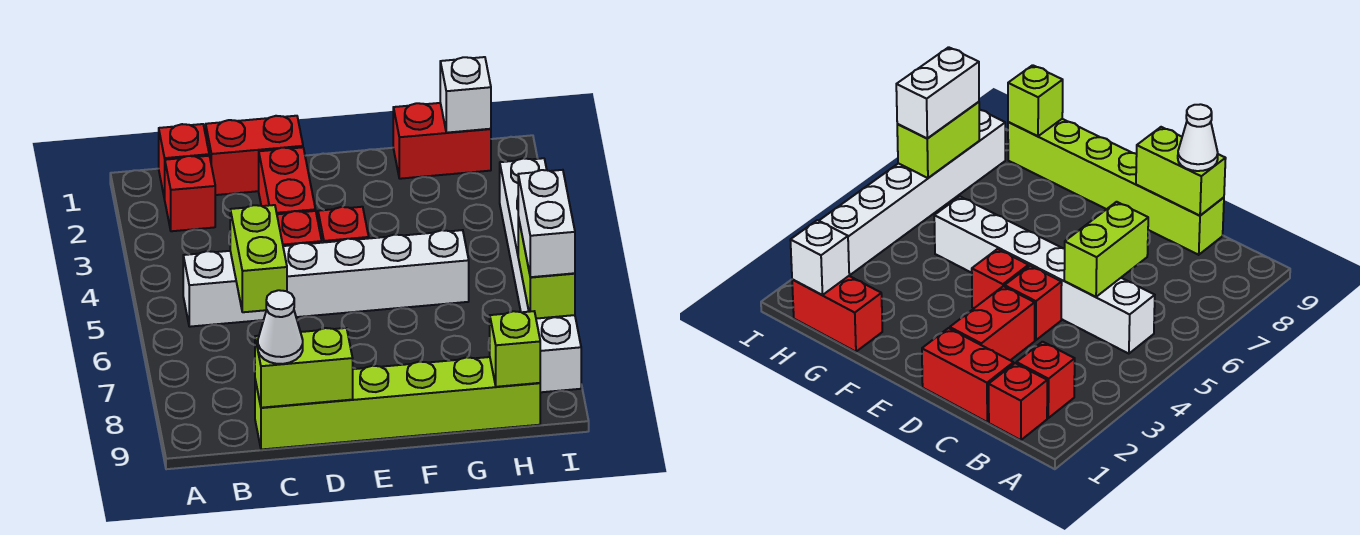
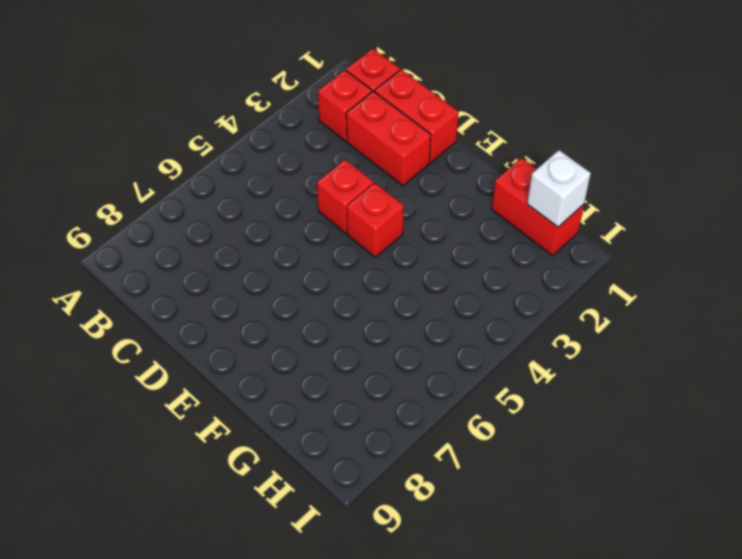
red brick C2:D2 level 1 -> red brick D2:D3 level 1
none -> white brick B5:G5 level 1
none -> lime brick C9:H9 level 1
none -> white brick I3:I8 level 1

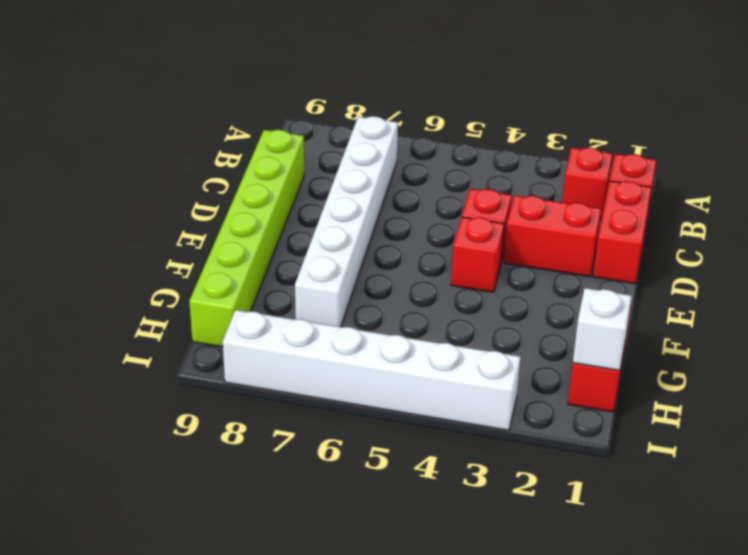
white brick B7:G7 level 1 -> white brick B5:G5 level 1
none -> lime brick C5:C6 level 2
none -> lime brick C9:D9 level 2
none -> lime brick H9 level 2

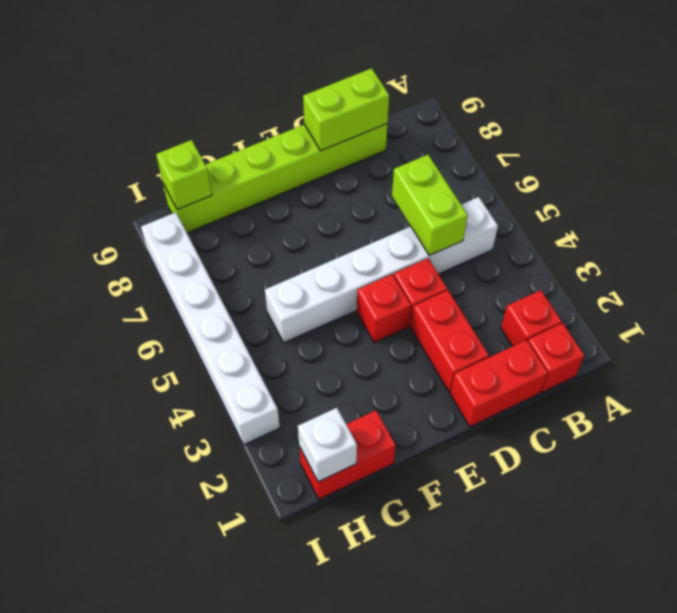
none -> lime brick I6:I7 level 2
none -> white cone C9 level 3
none -> white brick I6:I7 level 3

